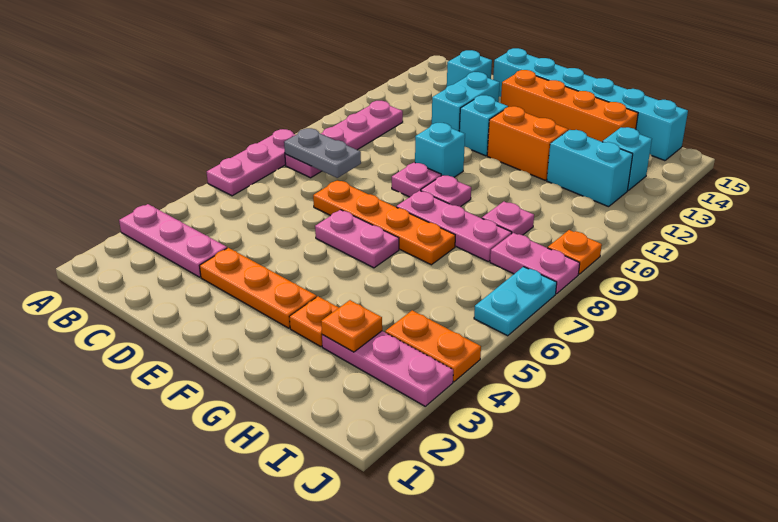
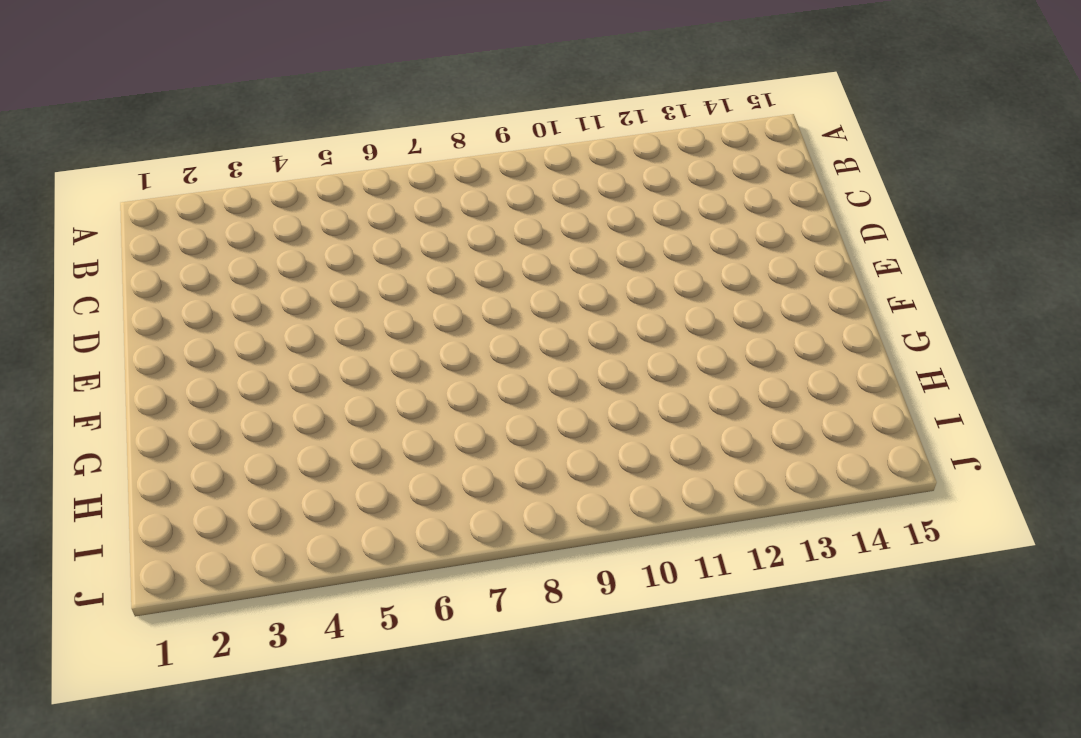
none -> pink plate A3:C3 level 1
none -> pink plate A6:A8 level 1
none -> pink plate B8:B11 level 1

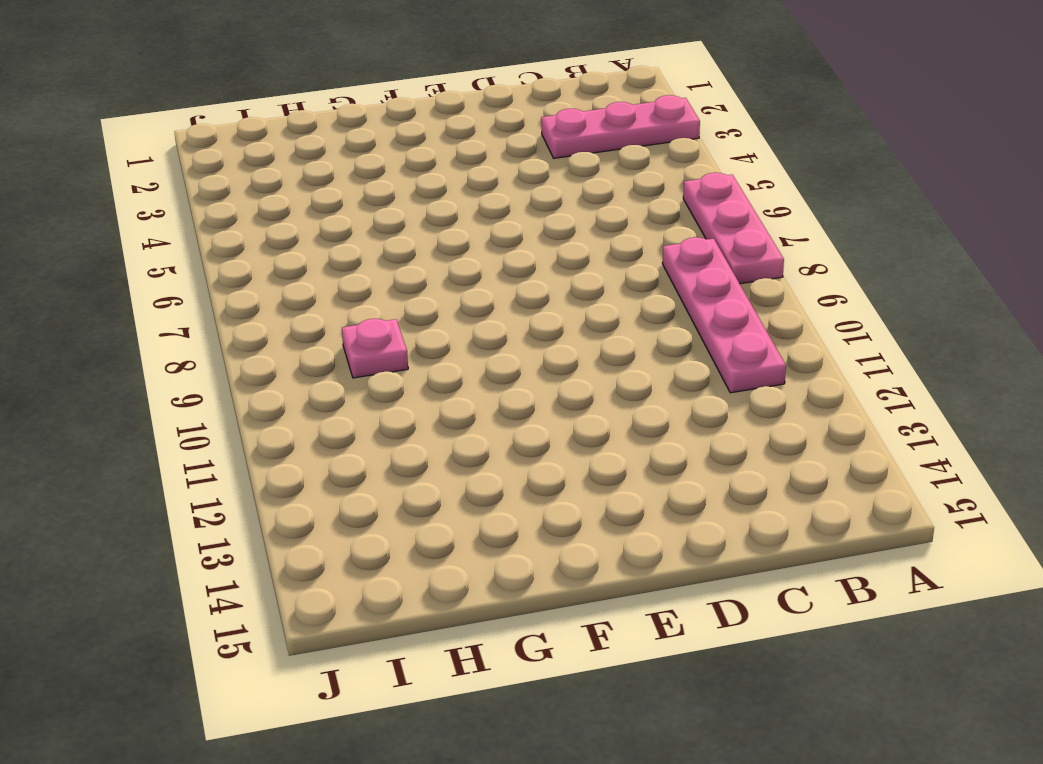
none -> cyan brick C14 level 1
none -> orange plate D3:F3 level 1
none -> orange plate D7:G7 level 1

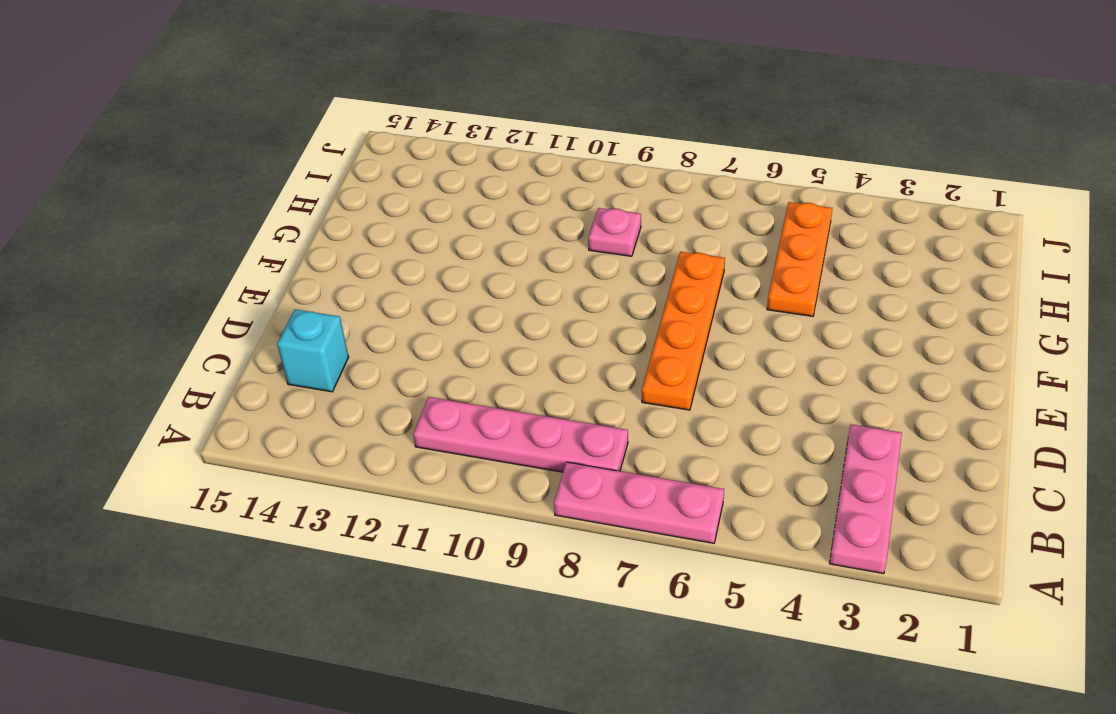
orange plate G5:I5 level 1 -> orange plate D3:F3 level 1
none -> cyan brick D12:D13 level 1
none -> cyan brick D15:I15 level 1
none -> pink plate E6:F6 level 1

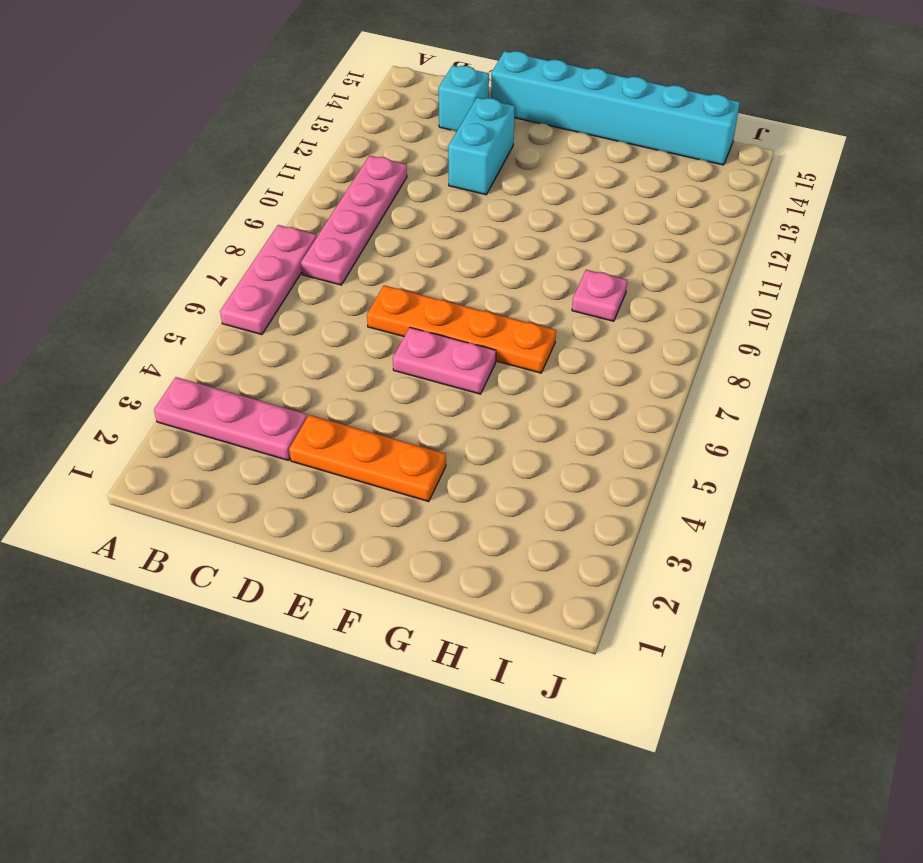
none -> pink plate E9 level 1
none -> cyan brick E10 level 1
none -> cyan brick E12 level 1

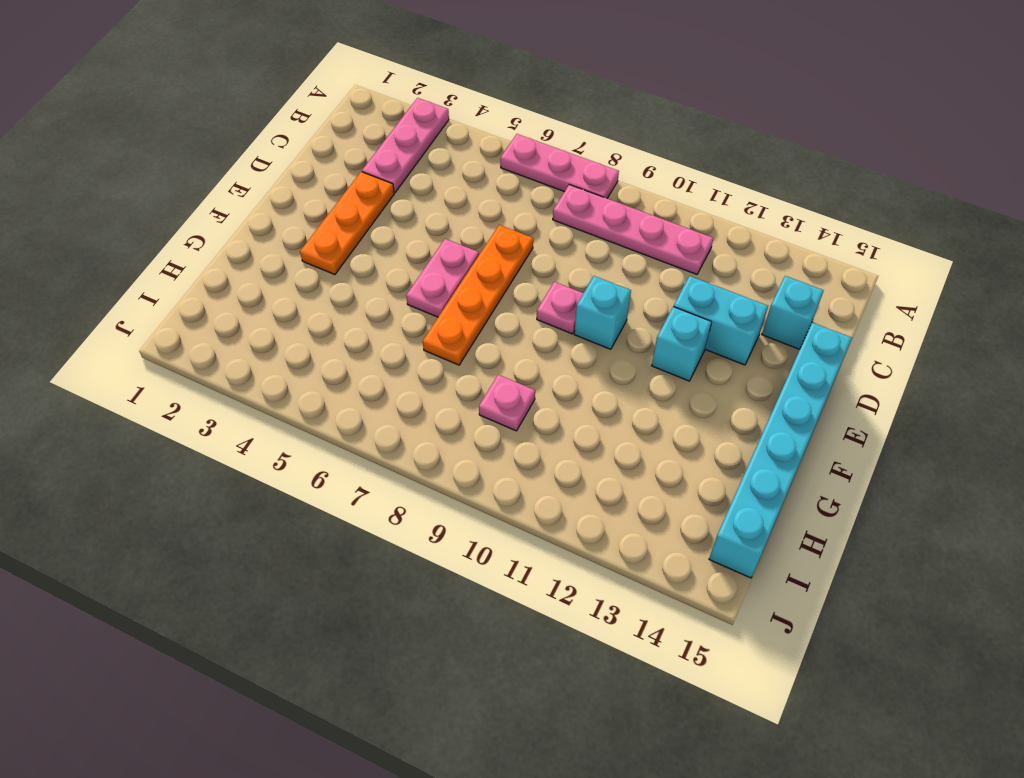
none -> orange brick E14:H14 level 1
none -> pink plate F8:H8 level 1
none -> pink plate F9 level 1

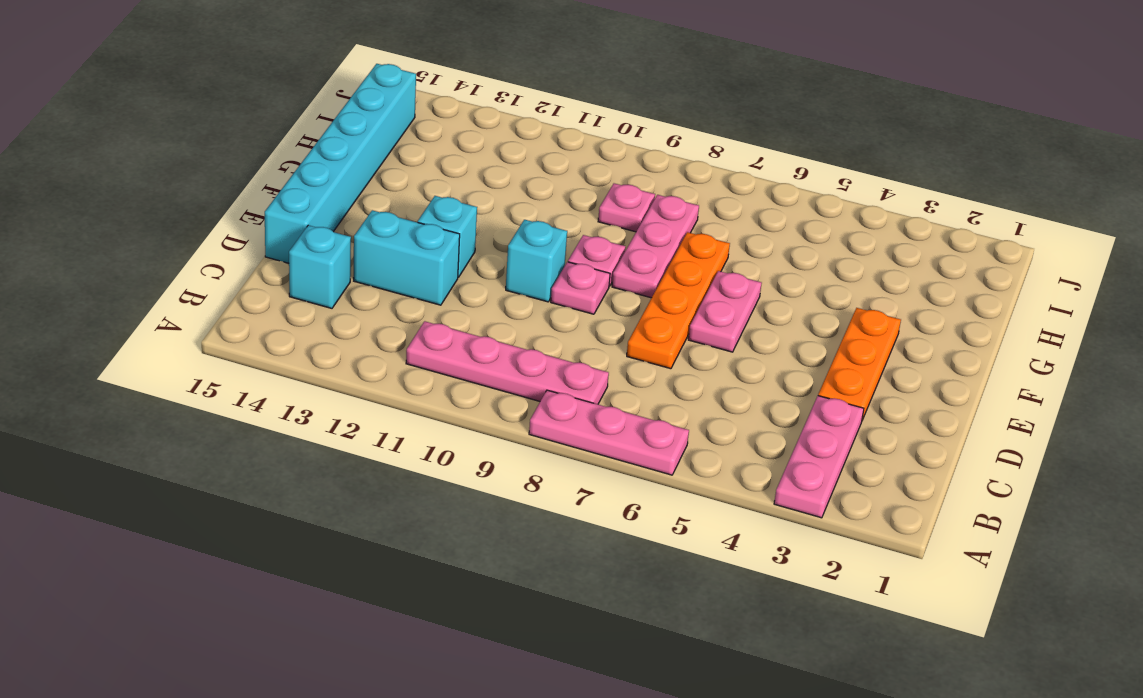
none -> orange brick E14:H14 level 1
none -> orange brick F12:G12 level 1
none -> orange plate G3 level 1

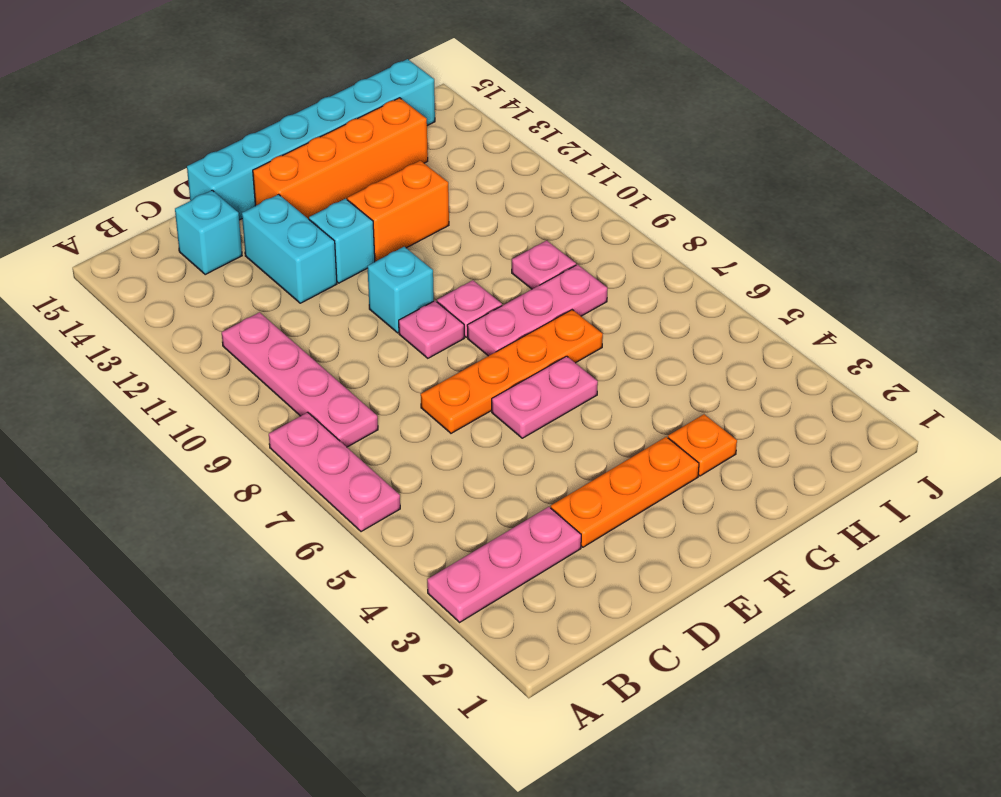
none -> pink plate H3:J3 level 1
none -> cyan brick H12:I12 level 1
none -> orange plate I4:J4 level 1

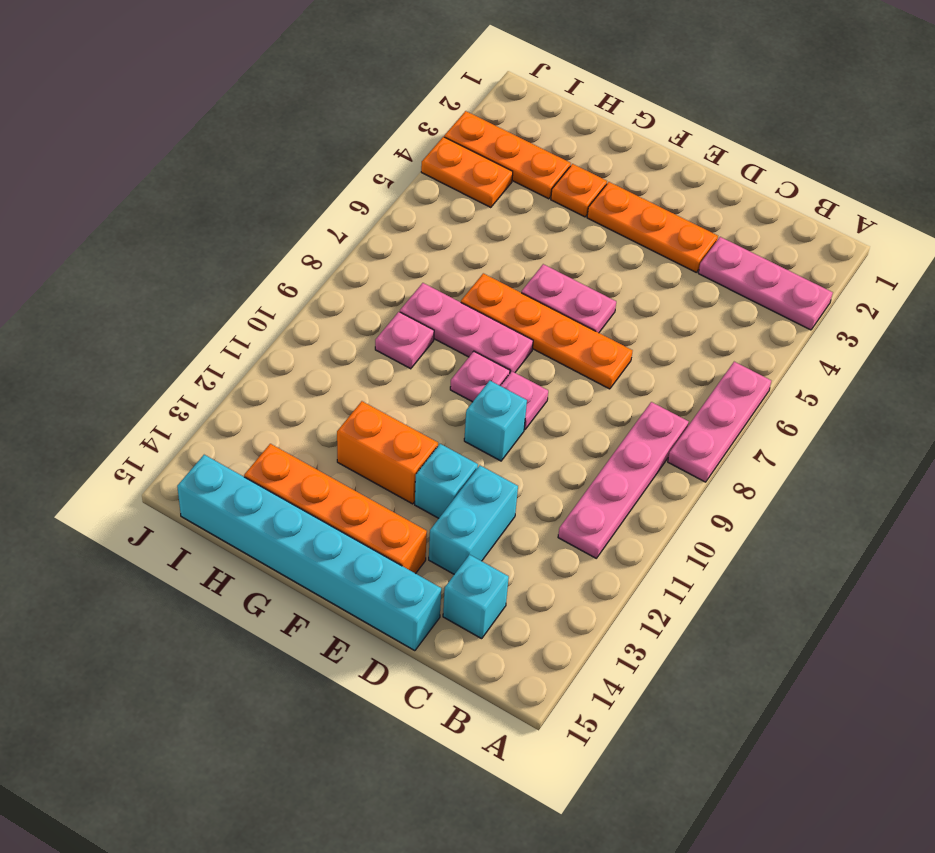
orange plate H3:J3 level 1 -> pink plate H3:J3 level 1
none -> cyan brick H12:I12 level 1
none -> pink plate I8:J8 level 1
none -> cyan brick I13 level 1

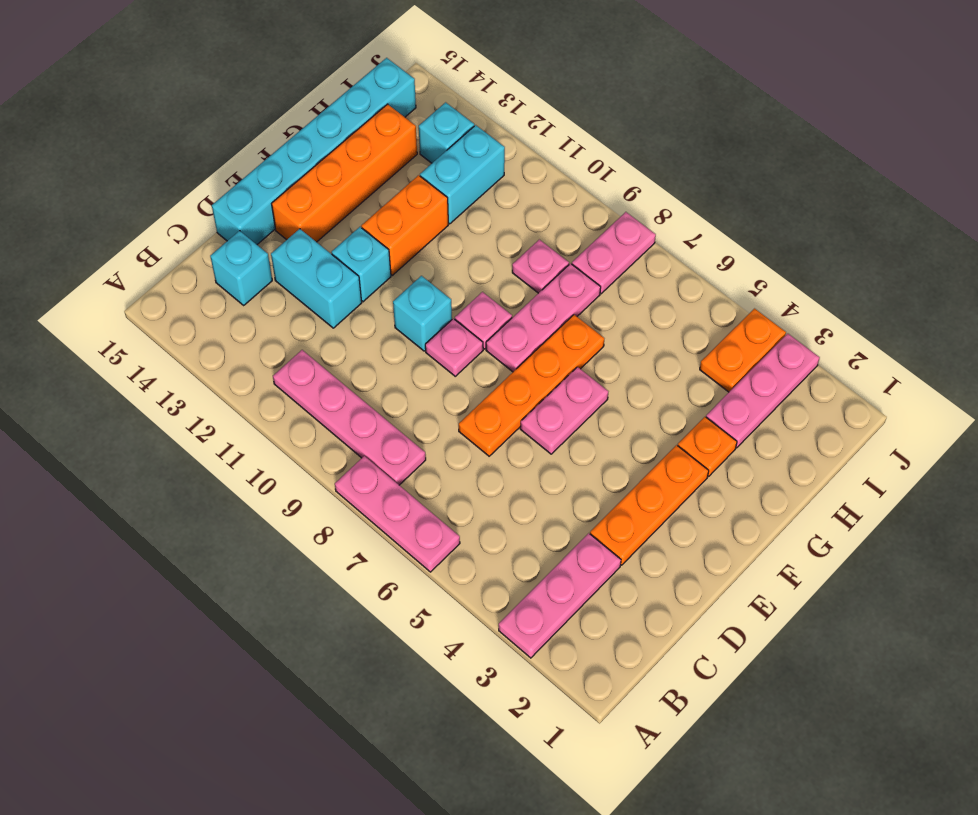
none -> cyan plate J6:J7 level 1
none -> orange plate J9 level 1
none -> grey plate B8:C8 level 2

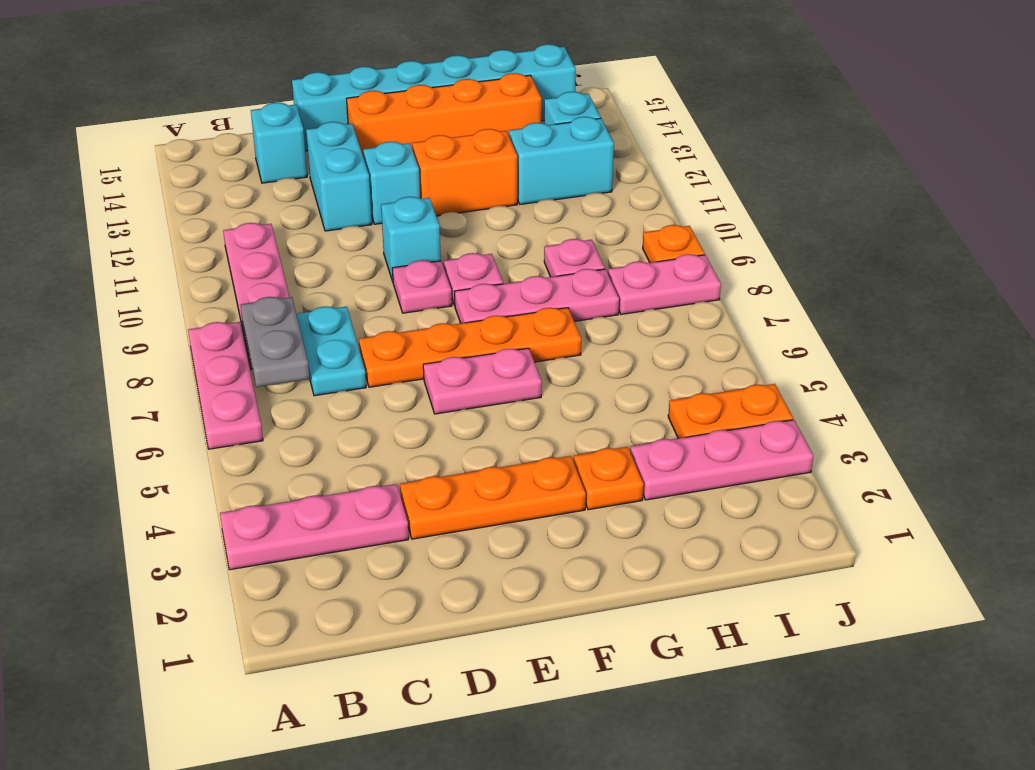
grey plate B7:B8 level 2 -> grey plate B8:C8 level 2
cyan plate C7:C8 level 1 -> cyan plate J6:J7 level 1
none -> orange plate H3 level 2

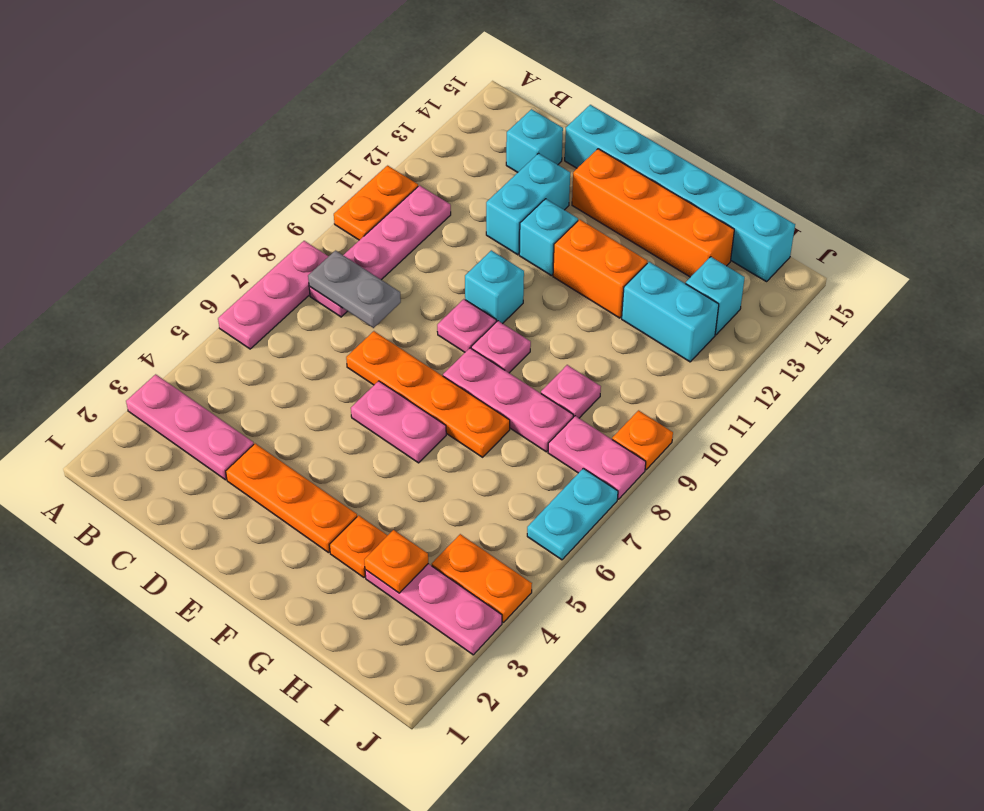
orange plate A10:A11 level 1 -> none

